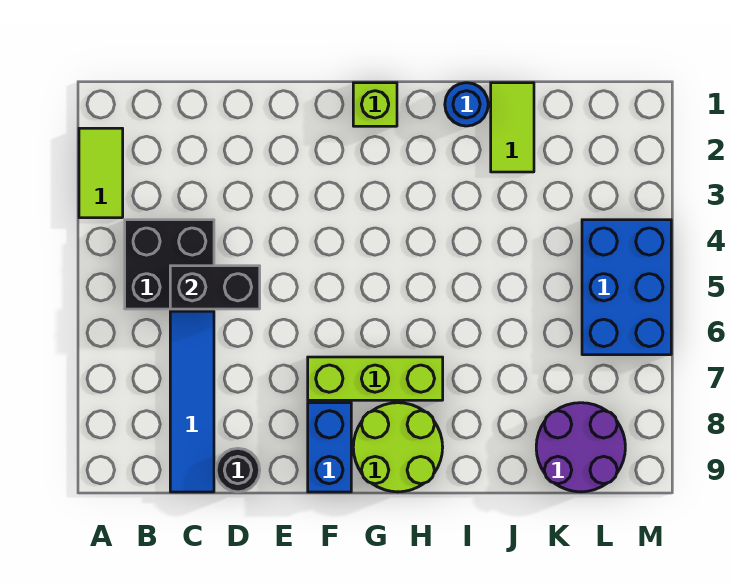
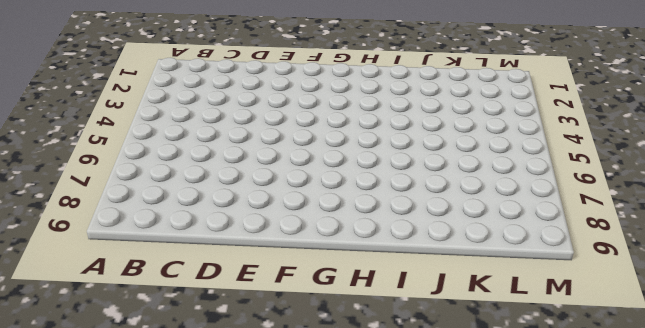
none -> lime tile A2:A3 level 1
none -> black brick B4:C5 level 1
none -> blue tile C6:C9 level 1

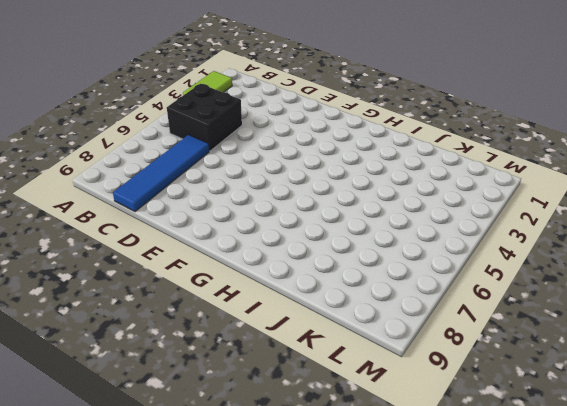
none -> black round brick D9 level 1
none -> lime brick F7:H7 level 1
none -> blue brick F8:F9 level 1

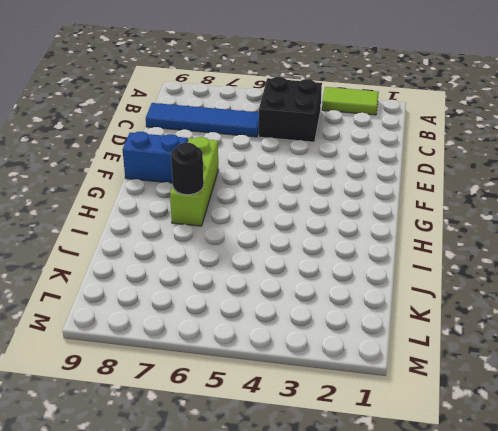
black round brick H7 level 2 -> black round brick D9 level 1
none -> lime brick G1 level 1
none -> lime round brick G8:H9 level 1
none -> blue round brick I1 level 1

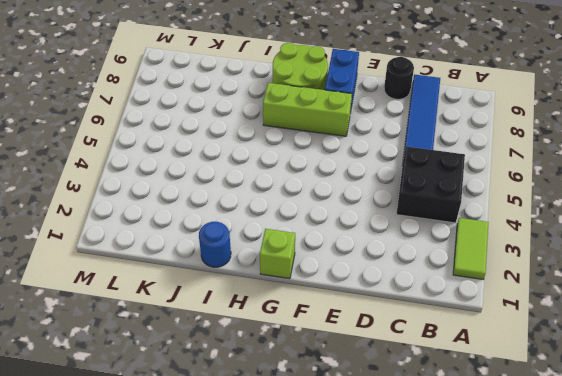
none -> lime tile J1:J2 level 1
none -> purple round brick K8:L9 level 1
none -> blue brick L4:M6 level 1

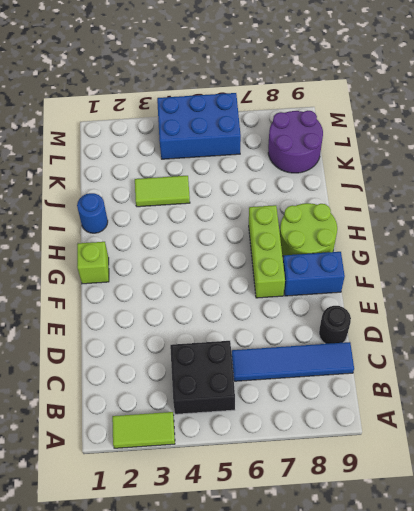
lime tile J3:J4 level 1 -> lime tile J1:J2 level 1
none -> black brick C5:D5 level 2

